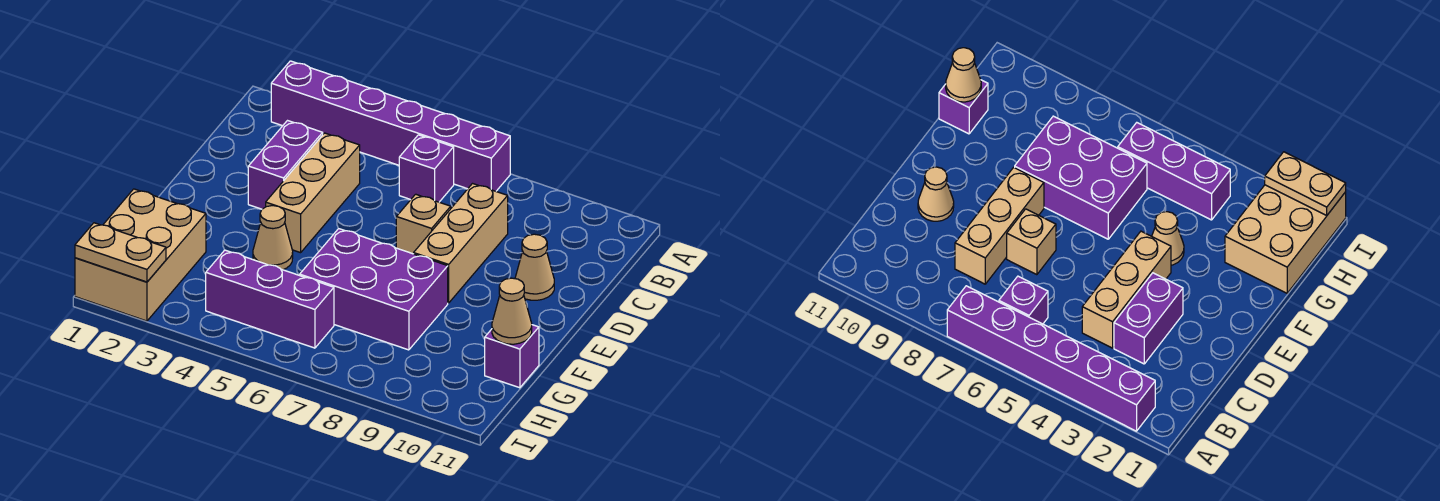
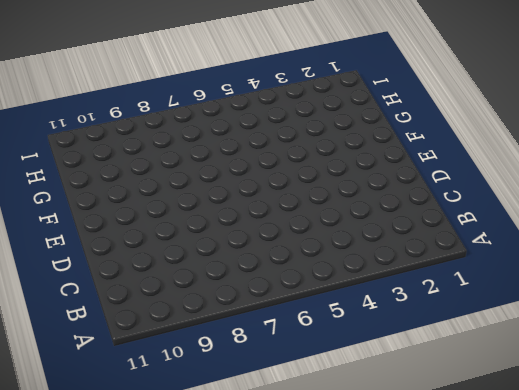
none -> purple brick A2:A7 level 1
none -> purple brick B6 level 1
none -> purple brick C3:D3 level 1

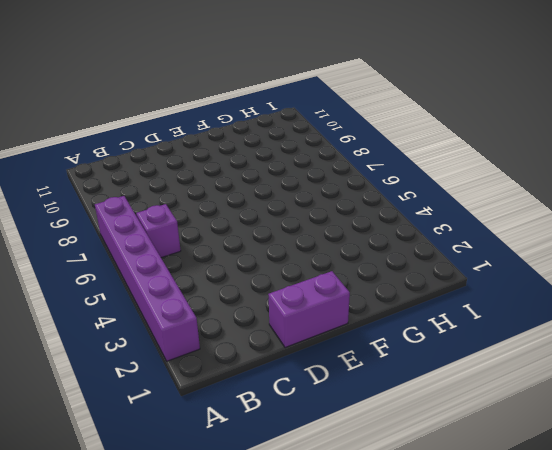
purple brick D1:E1 level 1 -> purple brick C3:D3 level 1
none -> tan brick C4:E4 level 1
none -> tan brick C8:E8 level 1
none -> tan brick D7 level 1

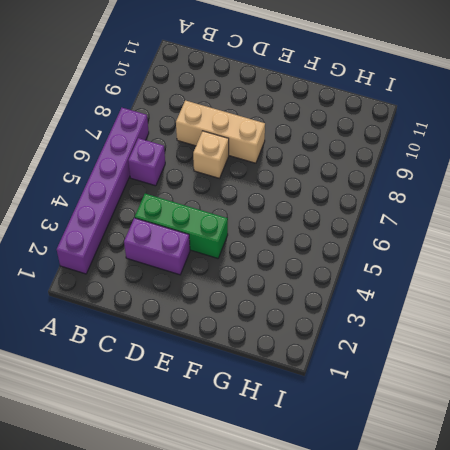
green brick C4:E4 level 1 -> tan brick C4:E4 level 1
none -> tan cone D10 level 1
none -> tan cone F4 level 1
none -> purple brick F6:G8 level 1

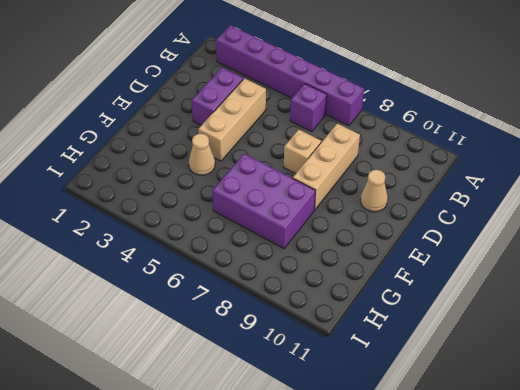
none -> tan brick G1:I2 level 1
none -> purple brick G11 level 1
none -> purple brick H4:H6 level 1

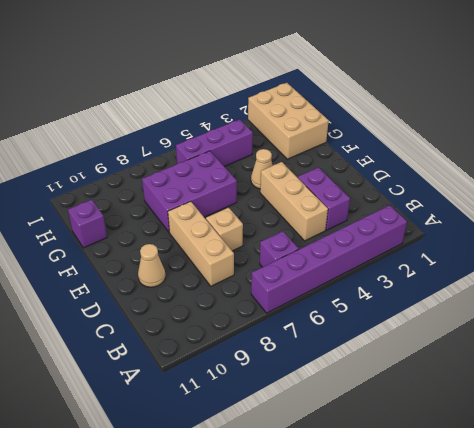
none -> tan cone G11 level 2
none -> tan plate I1:I2 level 2

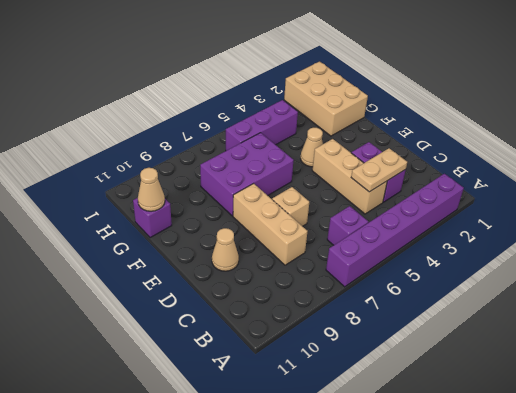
tan plate C3:C4 level 2 -> tan plate I1:I2 level 2

